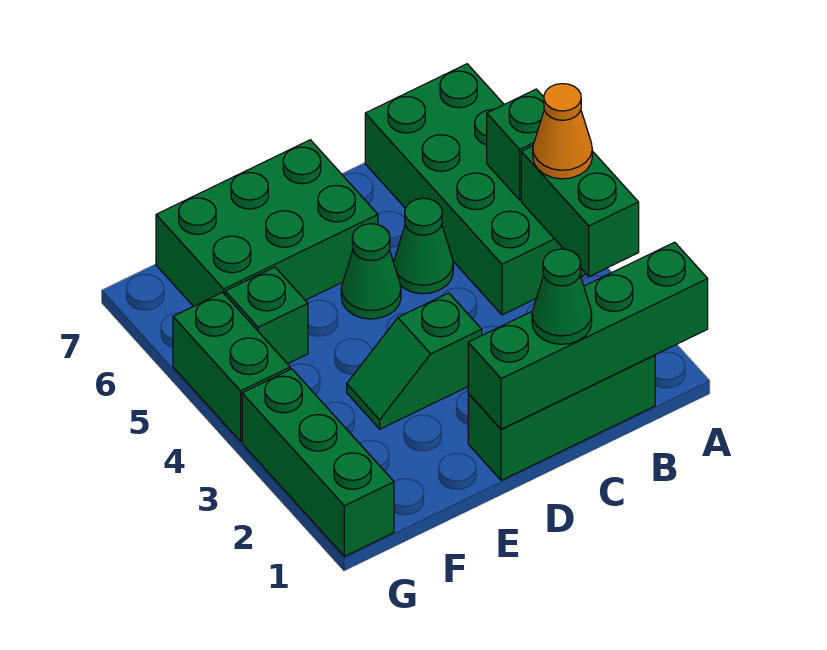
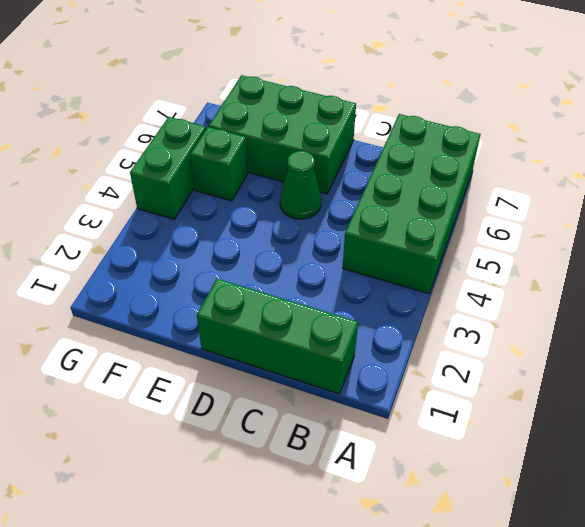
none -> green cone C5 level 1
none -> green slope D3:E3 level 1 top D
none -> green brick G1:G3 level 1

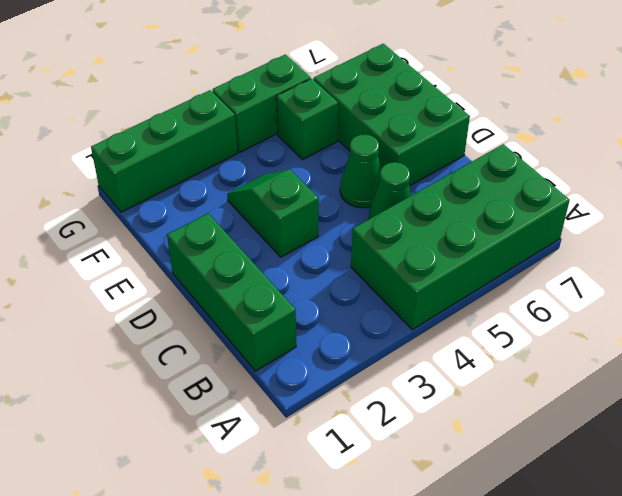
none -> green brick A1:D1 level 2
none -> green brick A3:A4 level 2
none -> green brick A5 level 2

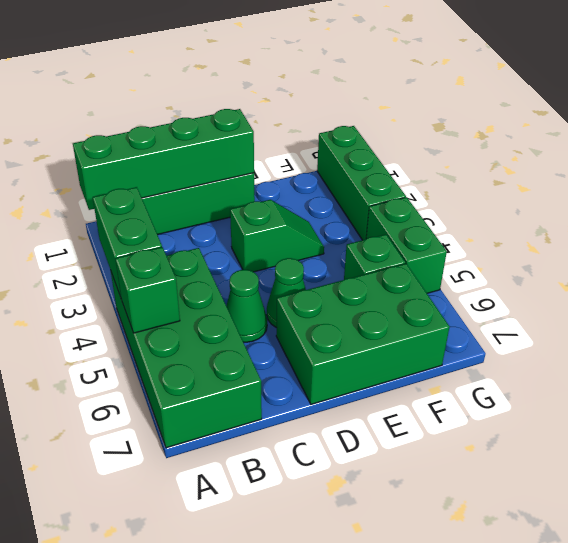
none -> orange cone A4 level 3
none -> green cone C1 level 3

